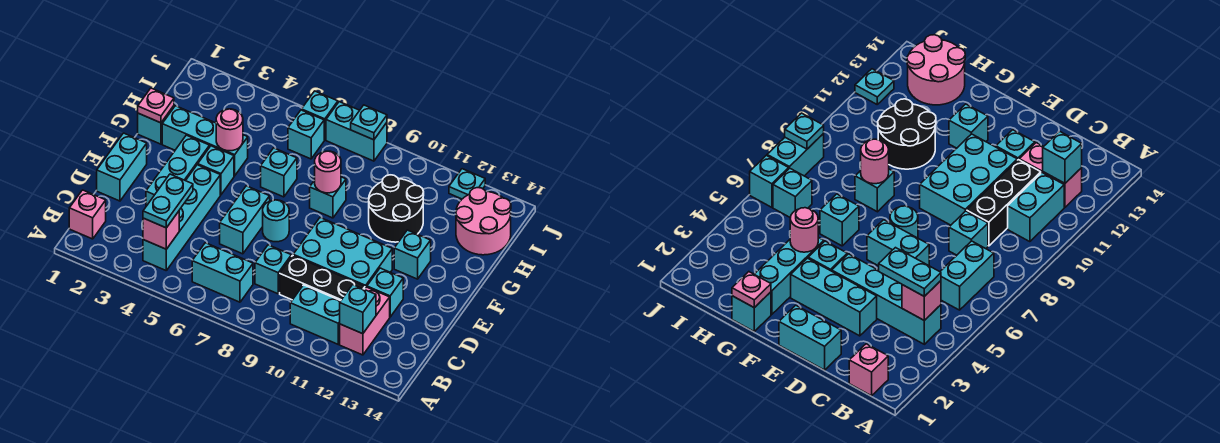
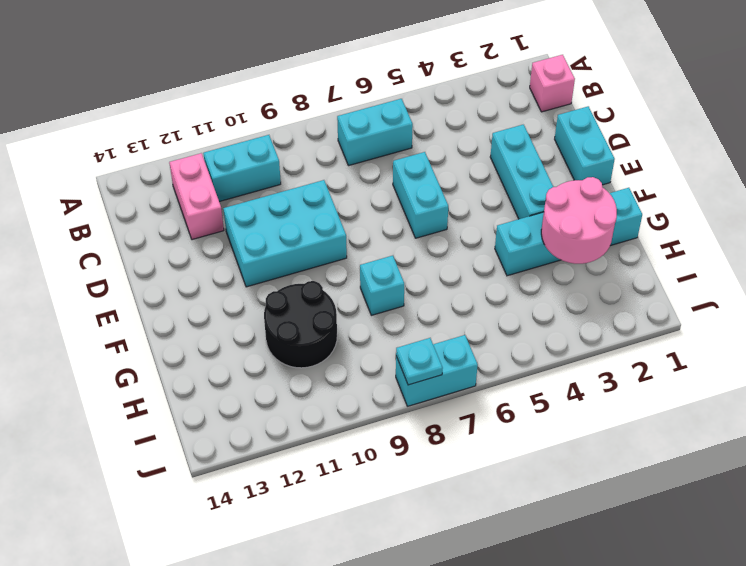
pink round brick G2:H3 level 2 -> pink round brick H13:I14 level 1
none -> cyan brick B4:E4 level 1
none -> cyan brick C8 level 1
none -> black brick C9:C11 level 1
none -> cyan brick D12 level 1

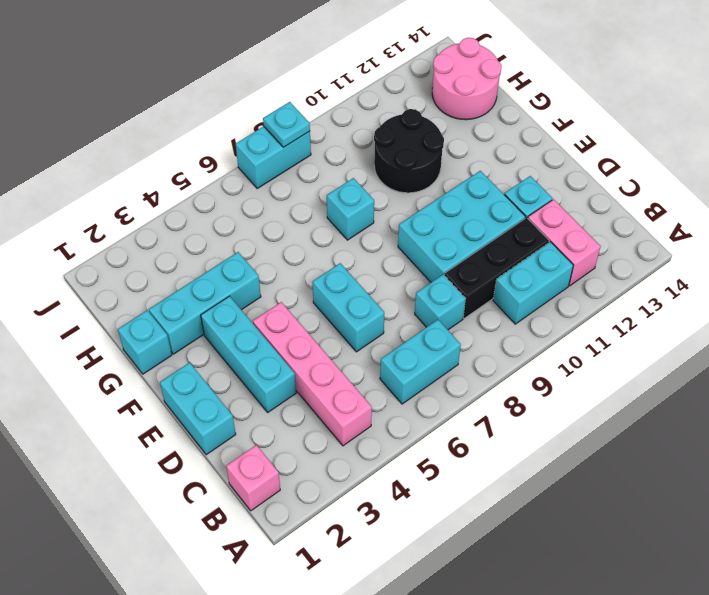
pink brick B4:E4 level 1 -> cyan brick B4:E4 level 1
none -> cyan round brick E7 level 1
none -> cyan brick F4 level 1
none -> cyan brick F12 level 1
none -> cyan brick G6 level 1

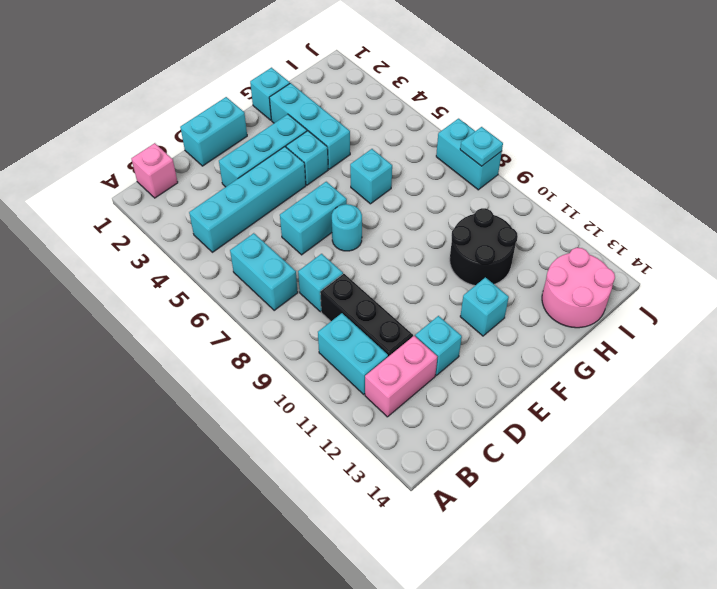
none -> cyan brick D9:E11 level 1
none -> cyan brick G8 level 1
none -> cyan brick I6 level 1
none -> cyan brick J6 level 1

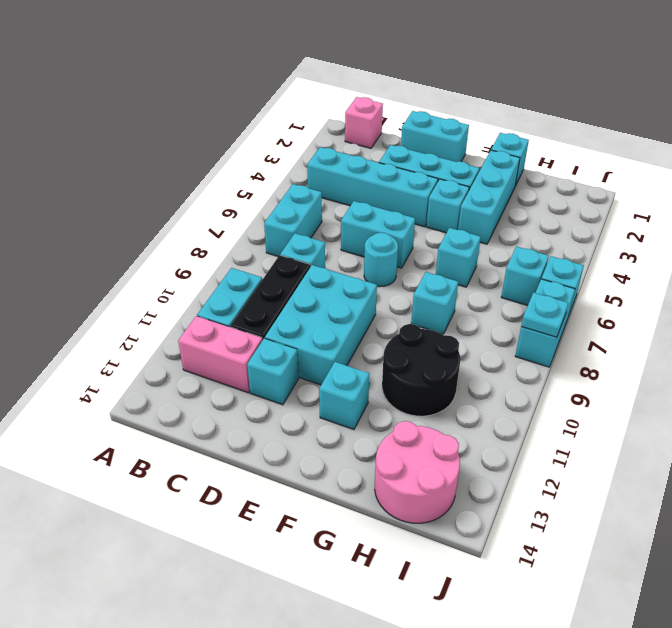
none -> cyan plate J12 level 1
none -> pink brick B4 level 2
none -> cyan brick B12 level 2
none -> pink plate G1 level 2

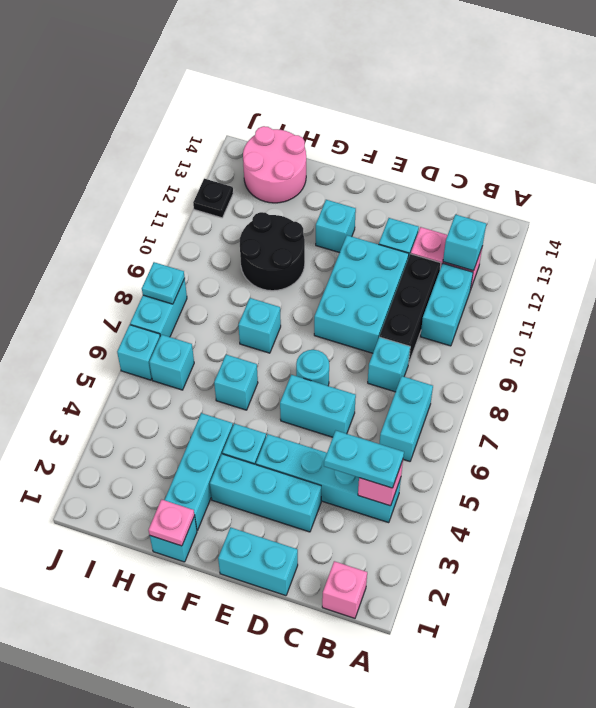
black plate J12 level 1 -> cyan plate J12 level 1
none -> pink round brick G4 level 2
none -> pink round brick G8 level 2

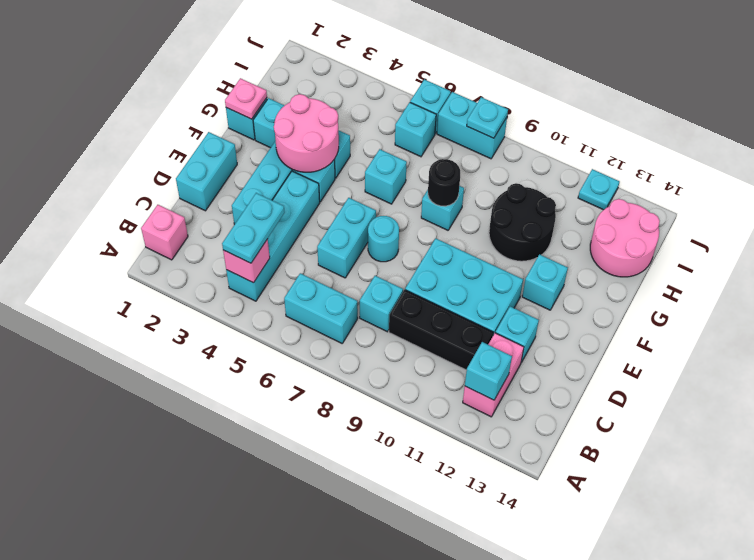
pink round brick F3:G4 level 2 -> pink round brick G4 level 2
black round brick G8 level 2 -> pink round brick G8 level 2
none -> cyan brick B10:B11 level 1

